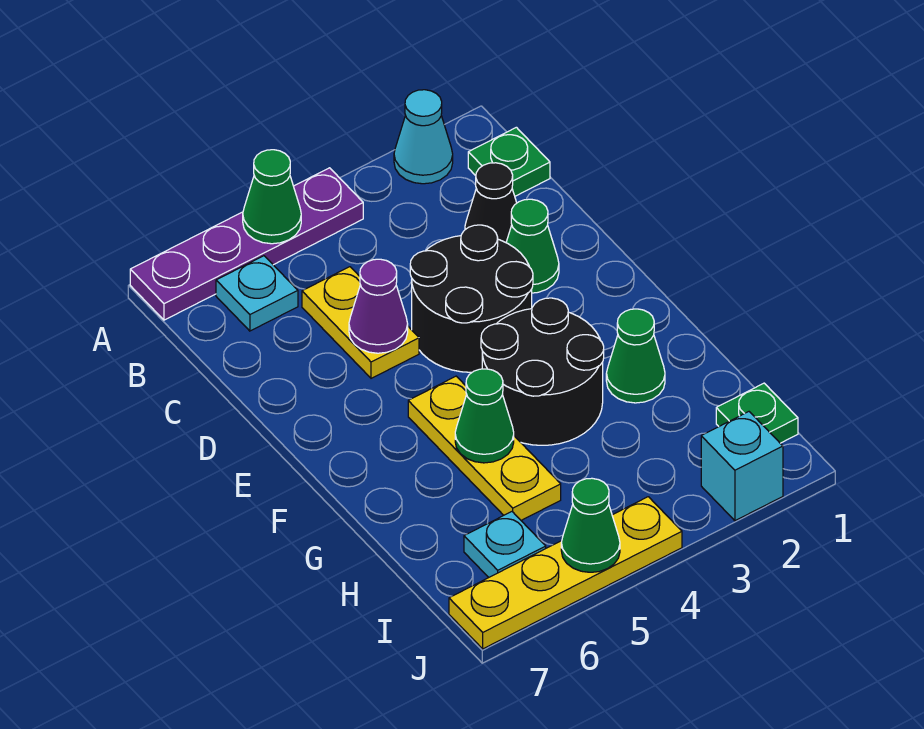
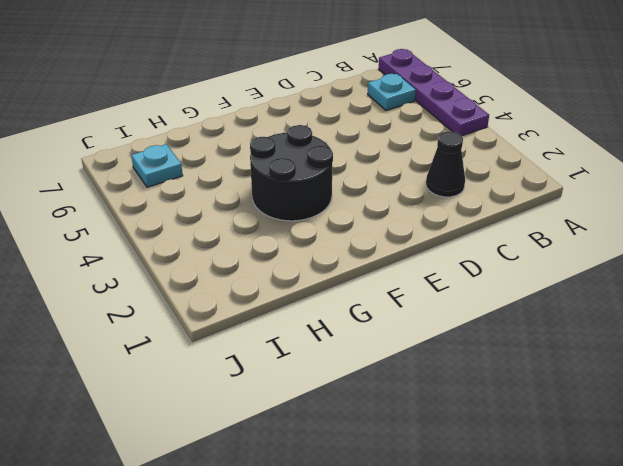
none -> cyan cone A2 level 1
none -> green plate B1 level 1
none -> yellow plate C5:D5 level 1

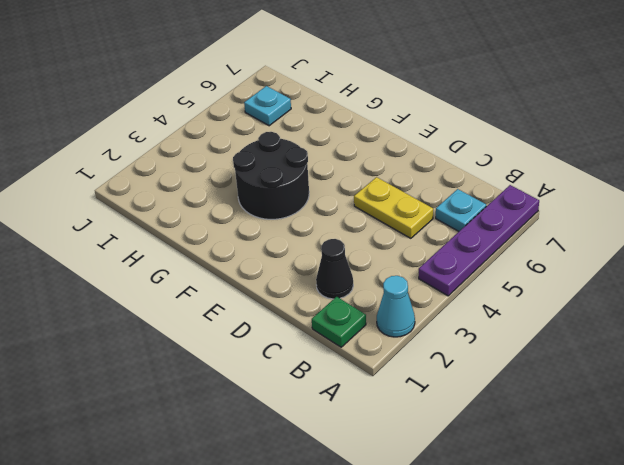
none -> green cone D2 level 1
none -> black round brick D3:E4 level 1
none -> yellow plate F5:H5 level 1

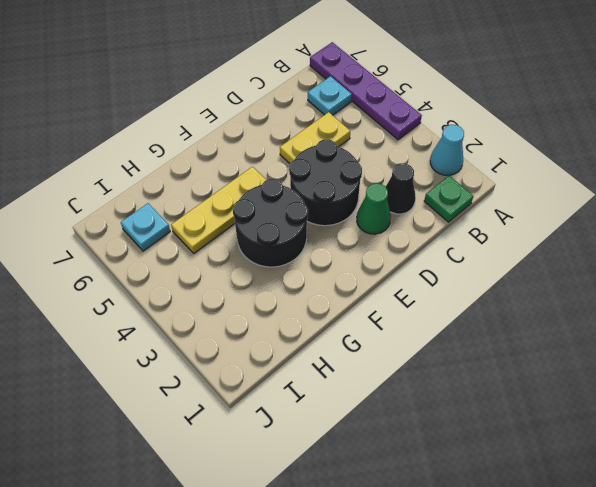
none -> green cone G2 level 1
none -> green plate I1 level 1
none -> cyan brick J2 level 1

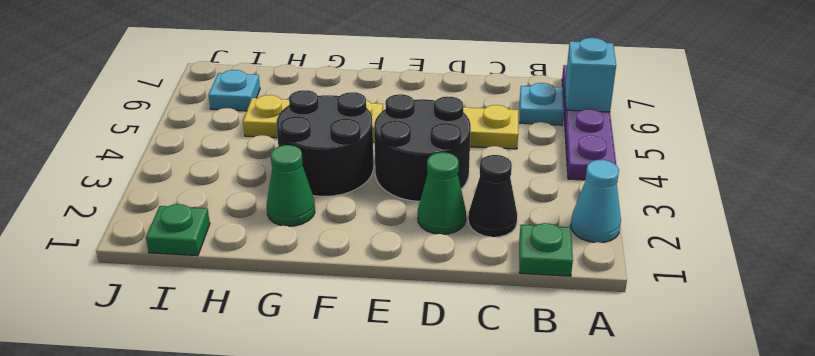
cyan brick A6 level 2 -> cyan brick J2 level 1
none -> yellow plate J4:J7 level 1
none -> green cone A5 level 2
none -> purple cone D5 level 2

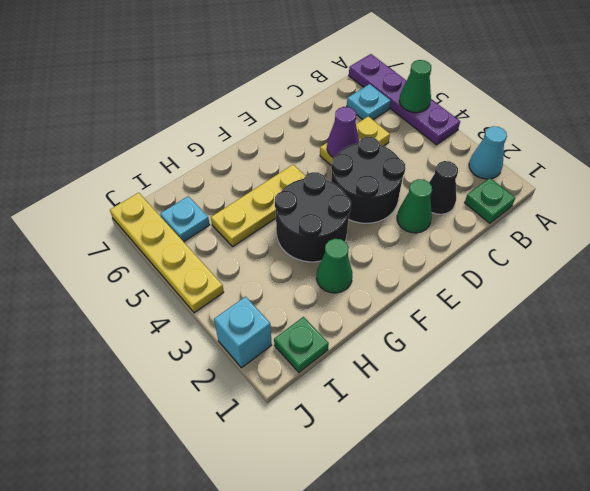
none -> green cone G5 level 2
none -> green cone J5 level 2

